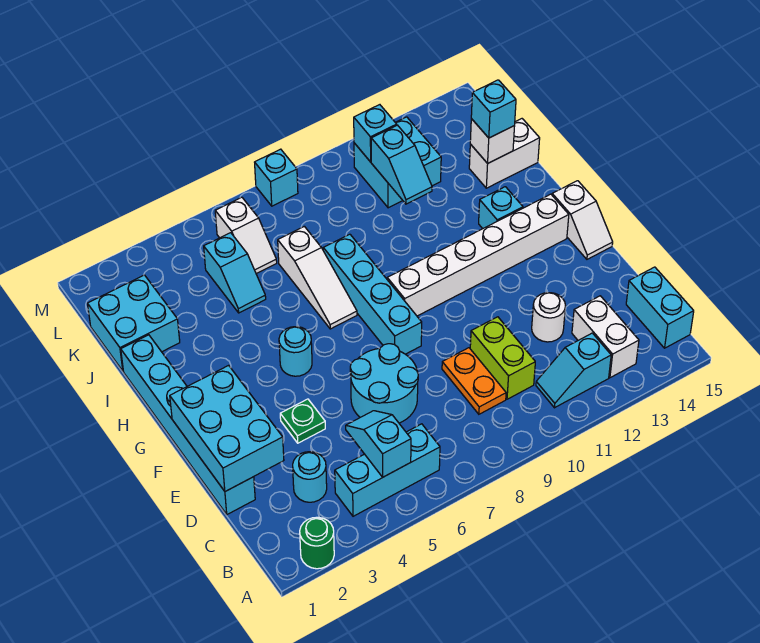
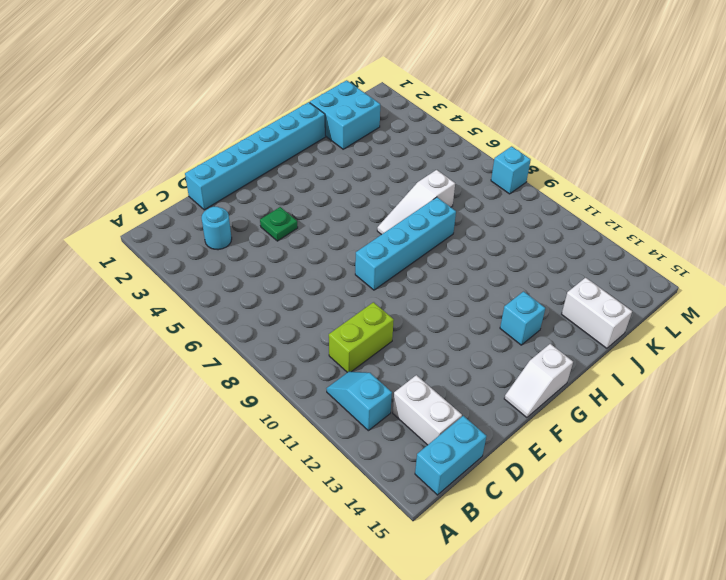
white brick C13:C14 level 1 -> white brick B13:C13 level 1
none -> green round brick A2 level 1
none -> cyan brick B4:B6 level 1
none -> orange plate C9:D9 level 1
none -> cyan round brick D6:E7 level 1

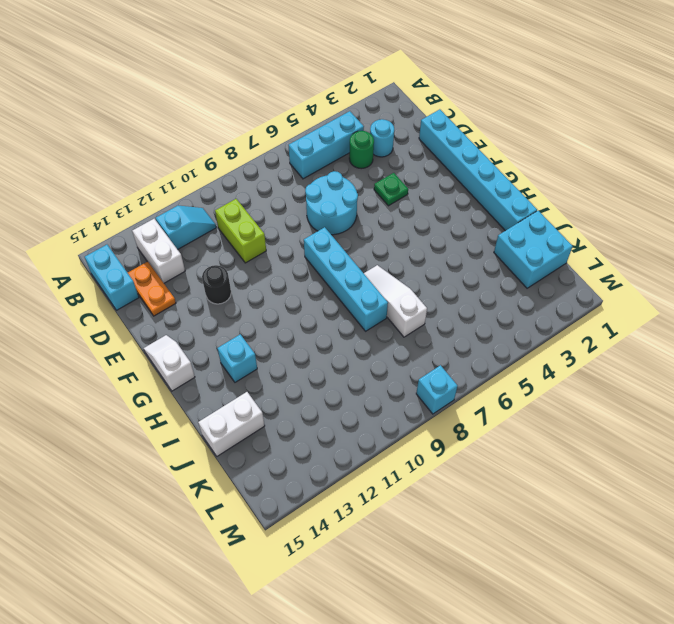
green round brick C4 level 1 -> green round brick A2 level 1
orange plate C14:D14 level 1 -> orange plate C9:D9 level 1
black round brick E12 level 1 -> none
none -> white round brick D12 level 1
none -> cyan round brick G5 level 1
none -> white brick G9:G14 level 1
none -> cyan slope J5:K5 level 1 top K

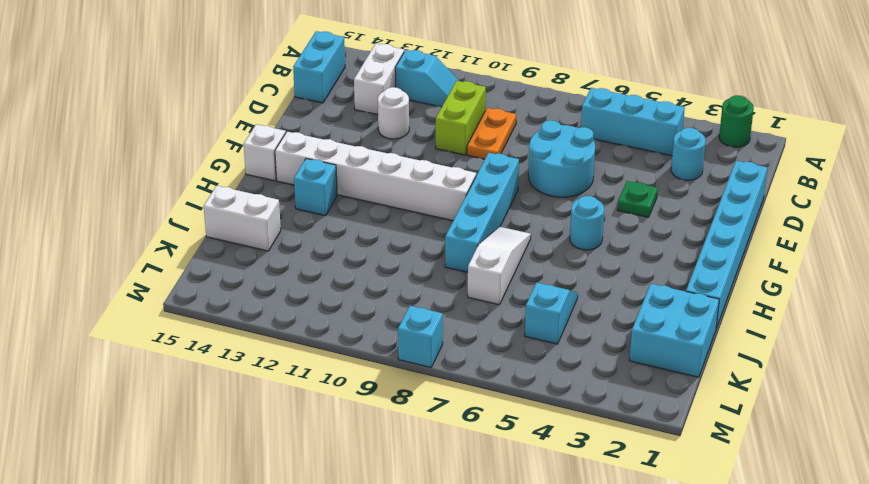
none -> white slope K6:L6 level 1 top L
none -> cyan brick K11:L12 level 1
none -> cyan slope B5:C5 level 2 top B
none -> cyan brick D1:F2 level 2

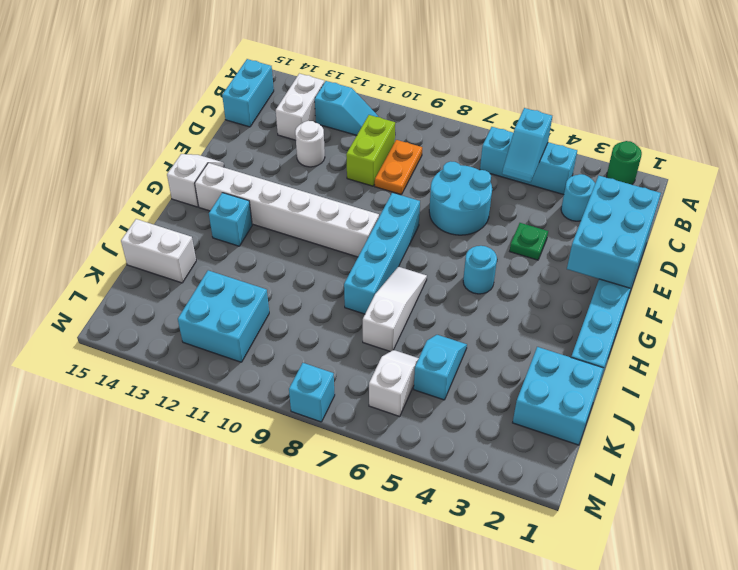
none -> cyan slope J11:K11 level 2 top K
none -> white brick J14 level 2
none -> cyan brick L11 level 2
none -> cyan brick J14 level 3

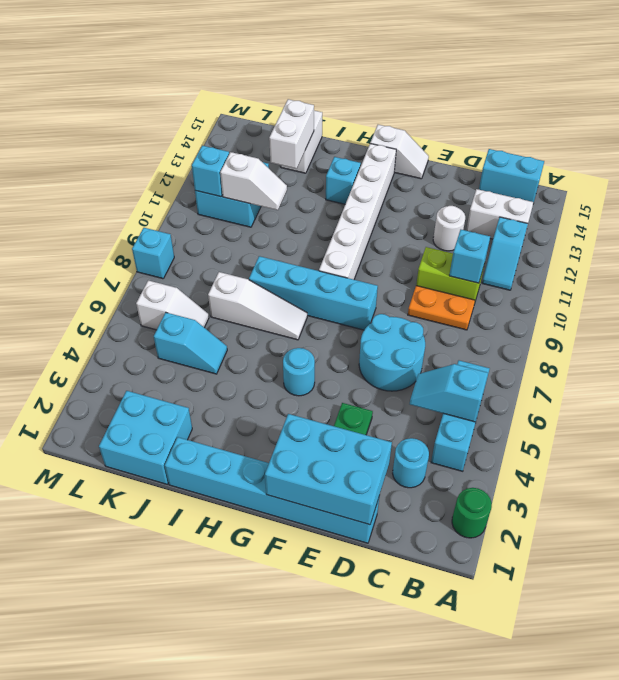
cyan brick C10 level 2 -> cyan brick J14 level 3
white slope J11:K11 level 2 top K -> cyan slope J11:K11 level 2 top K
white brick J13:J14 level 2 -> white brick J14 level 2

